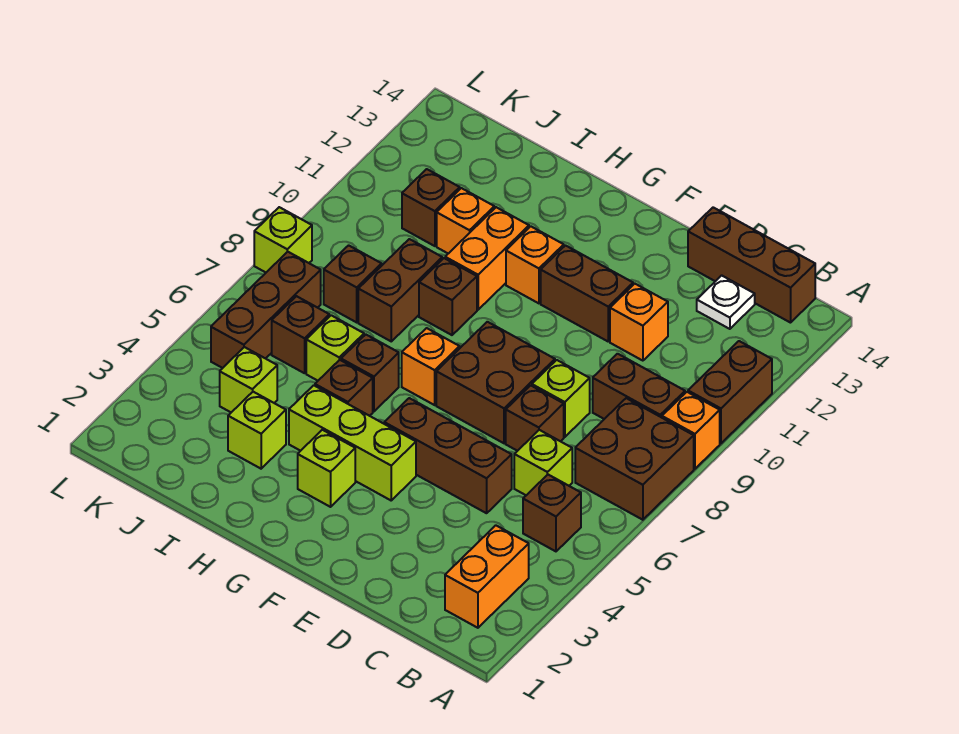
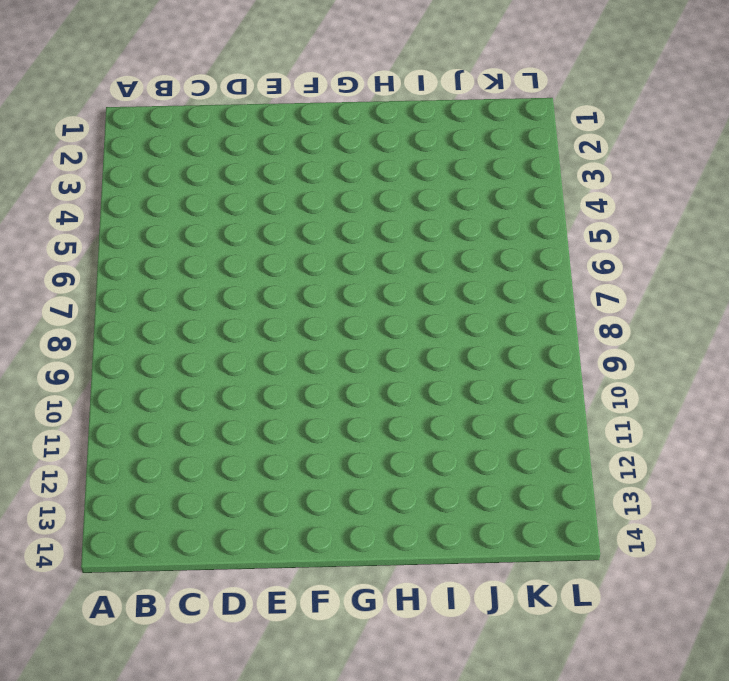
none -> brown brick A7:B8 level 1
none -> orange brick A9 level 1
none -> brown brick A10:A11 level 1
none -> orange brick B2:B3 level 1

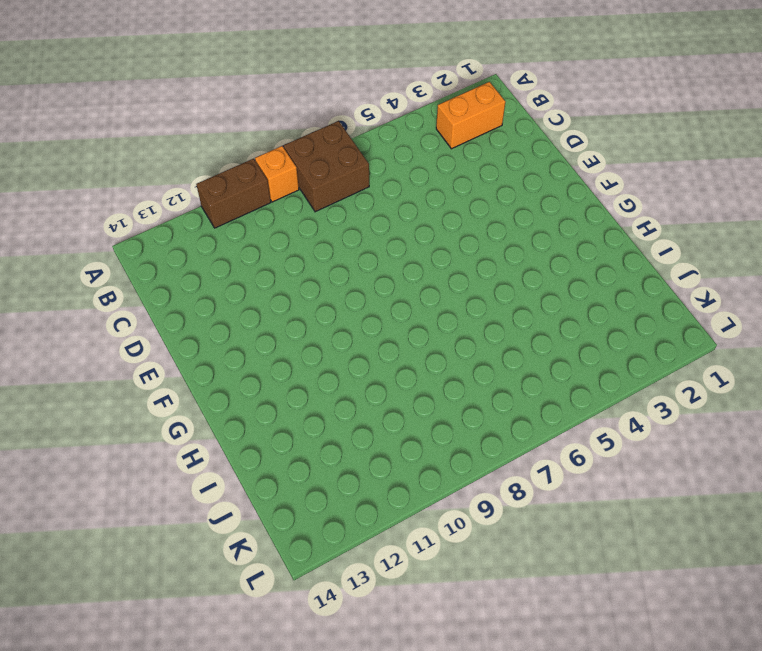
none -> brown brick B5 level 1
none -> brown brick B9:C9 level 1
none -> brown brick B14:D14 level 1
none -> lime brick C6 level 1

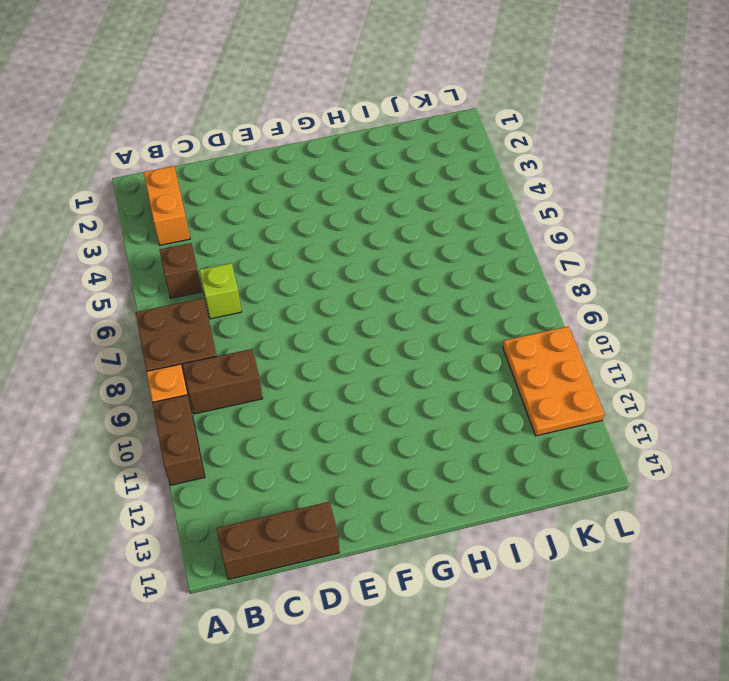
orange plate K10:L12 level 1 -> none
none -> white plate C13 level 1
none -> brown brick D5:F5 level 1
none -> brown brick D7 level 1
none -> lime brick D8 level 1

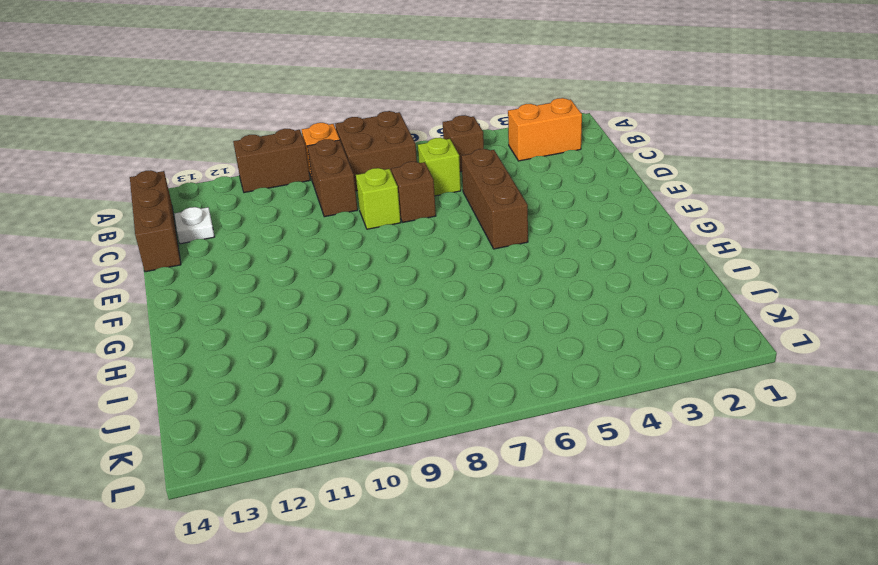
none -> orange brick D11 level 1
none -> brown brick E7:F8 level 1
none -> brown brick E11:F11 level 1
none -> lime brick F4:H4 level 1

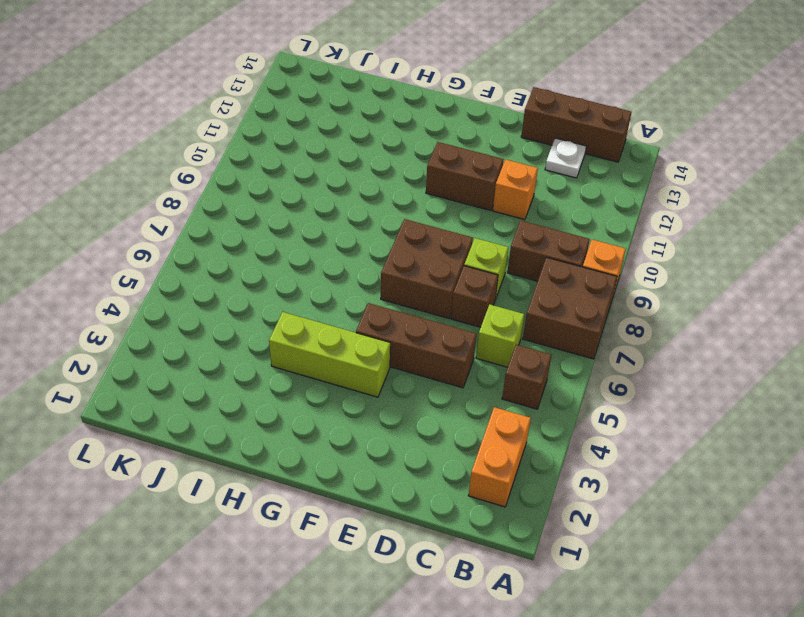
none -> brown brick A10:A11 level 1
none -> lime brick G3 level 1
none -> orange brick G7 level 1
none -> orange brick G11 level 1

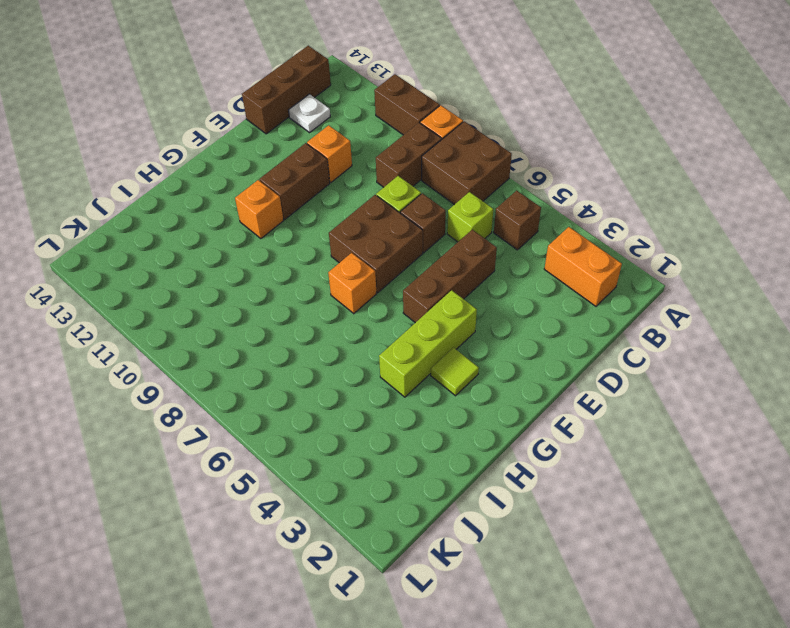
lime tile G3 level 1 -> lime brick G3 level 1
none -> brown brick H5 level 1
none -> brown brick H6 level 1
none -> brown brick H9 level 1
none -> orange brick H10:H11 level 1

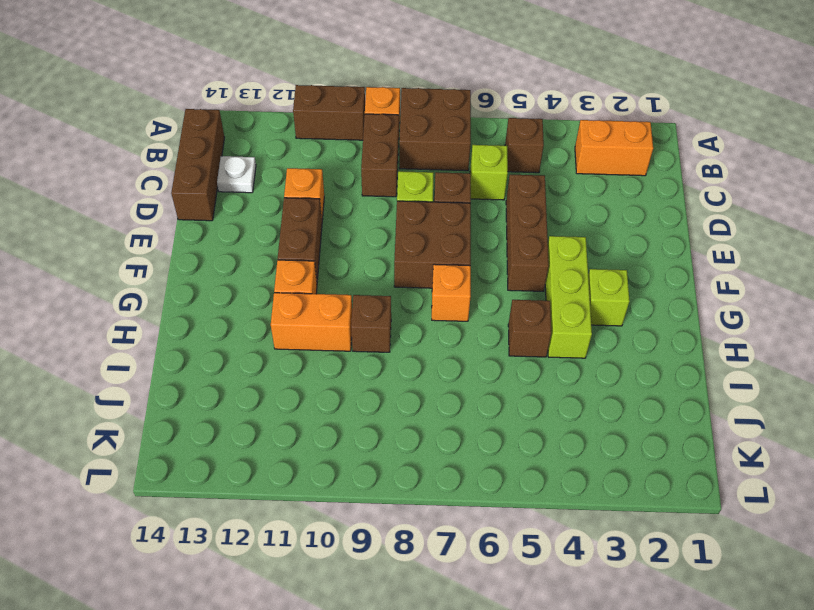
none -> brown brick H6 level 1
none -> lime brick I3 level 1
none -> lime brick I6 level 1
none -> brown brick I8:I9 level 1

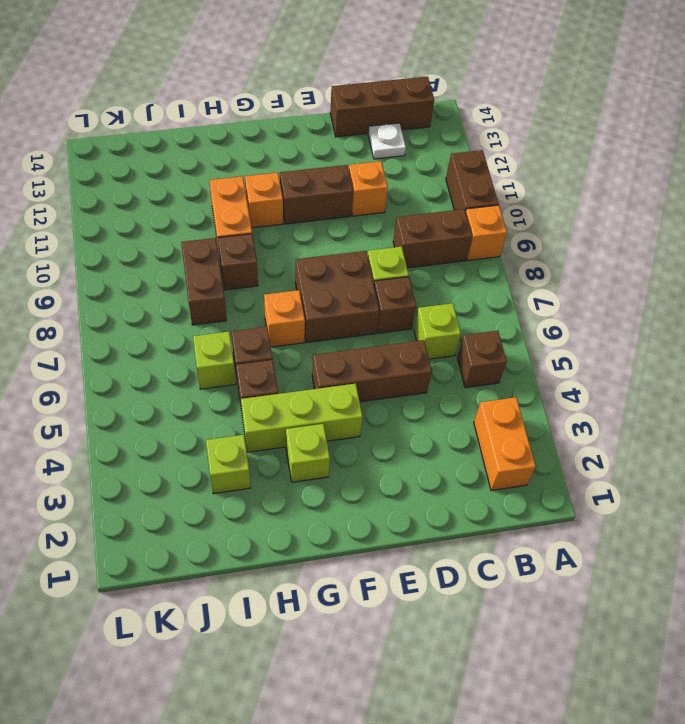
none -> brown brick A7:B8 level 1
none -> orange brick I11 level 1
none -> lime brick J4 level 1
none -> brown brick J6 level 1

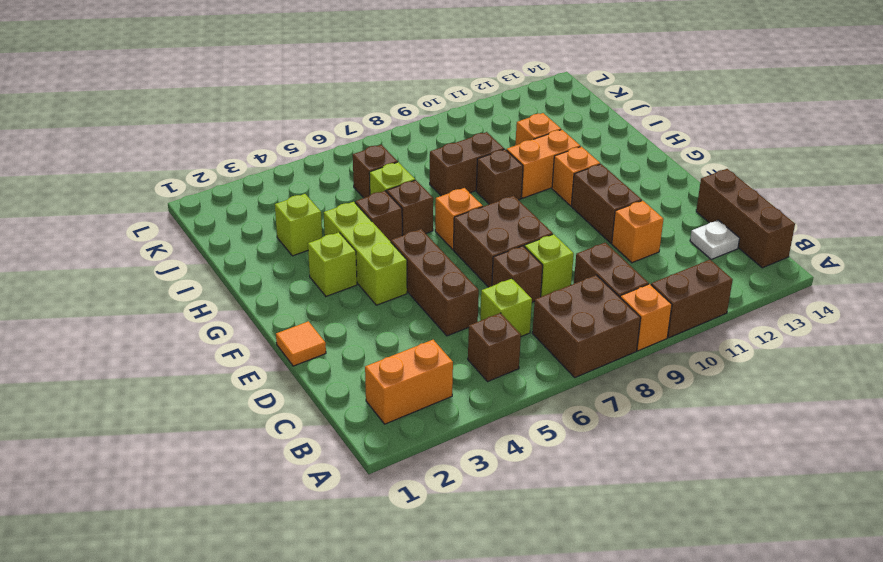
orange tile E1 level 1 -> none
none -> lime brick J4 level 1
none -> brown brick J8 level 1
none -> brown brick J11 level 1
none -> brown brick K5:K7 level 1

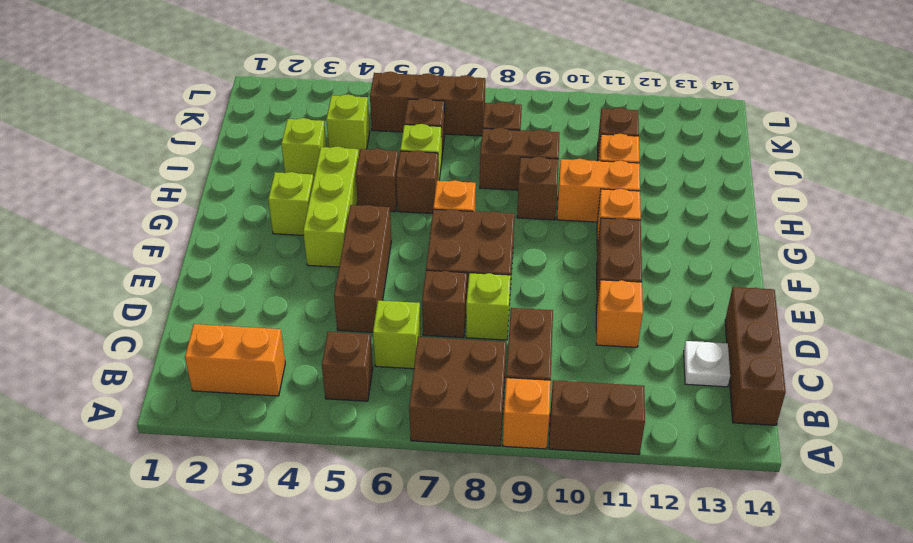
none -> lime brick L8 level 1

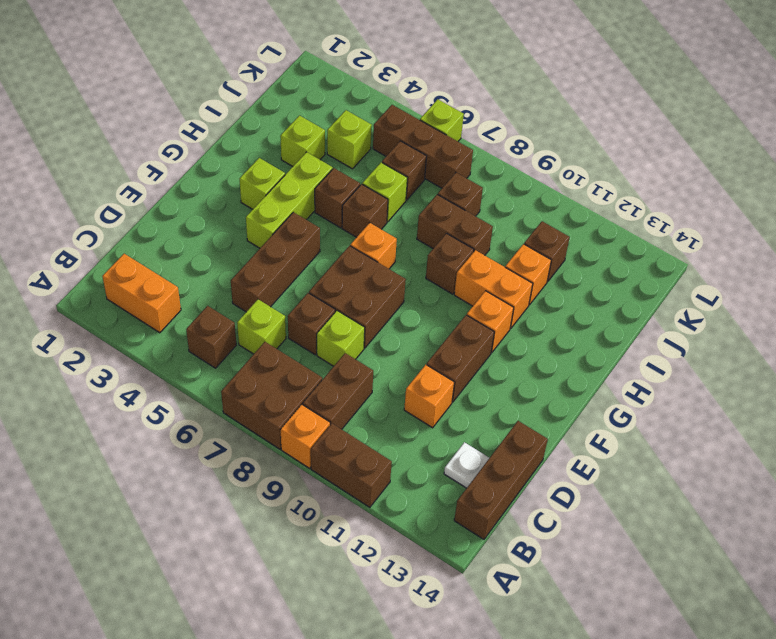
lime brick L6 level 1 -> lime brick L8 level 1

